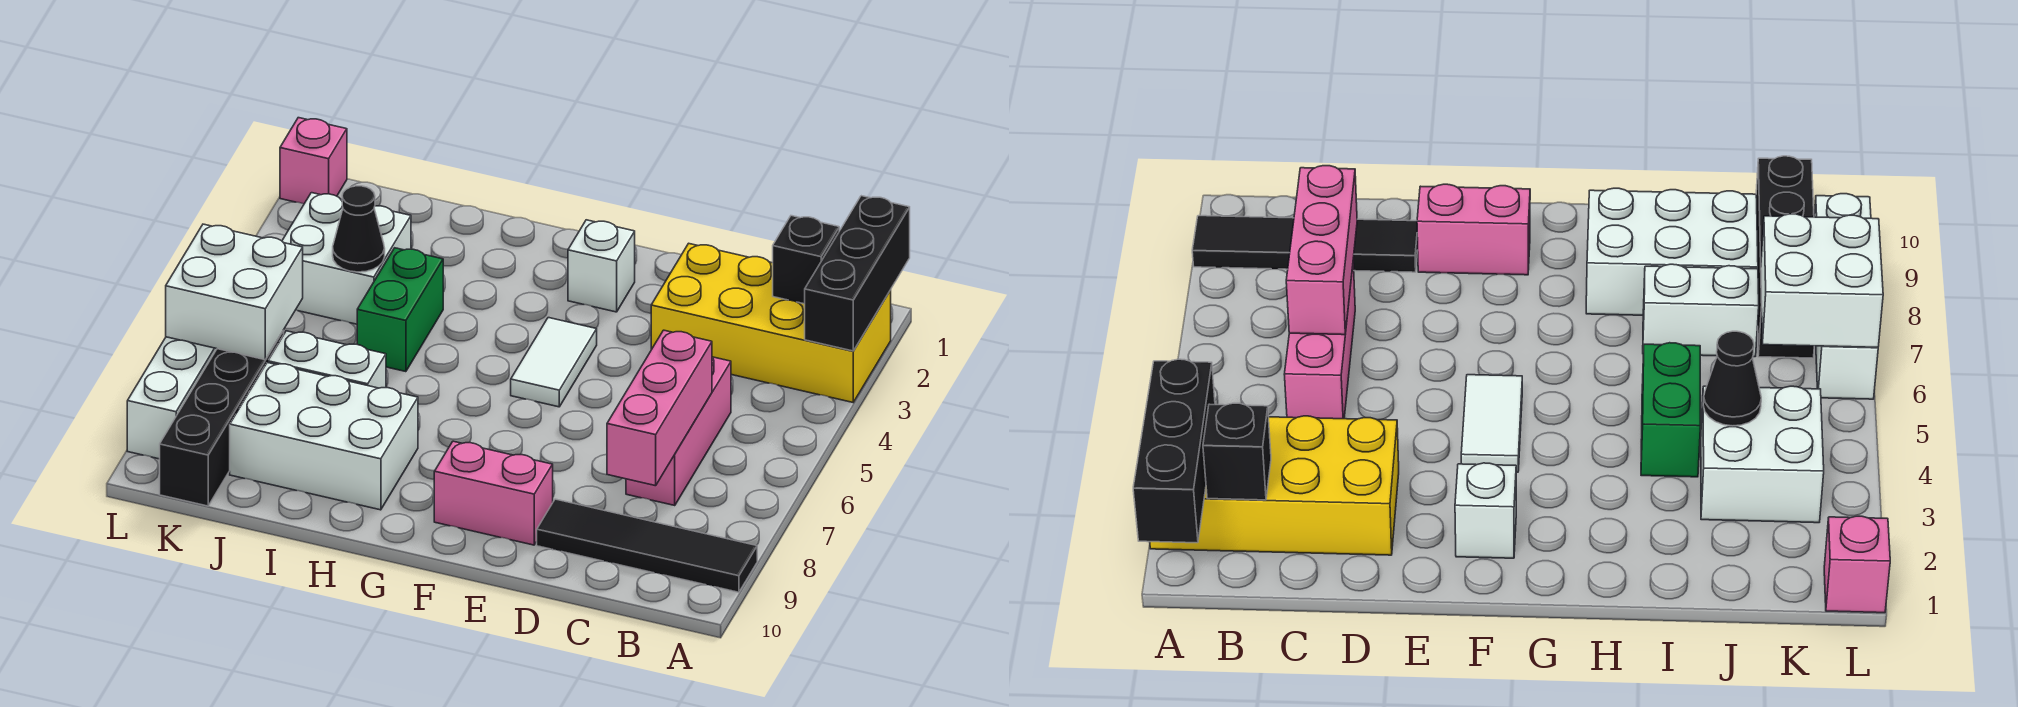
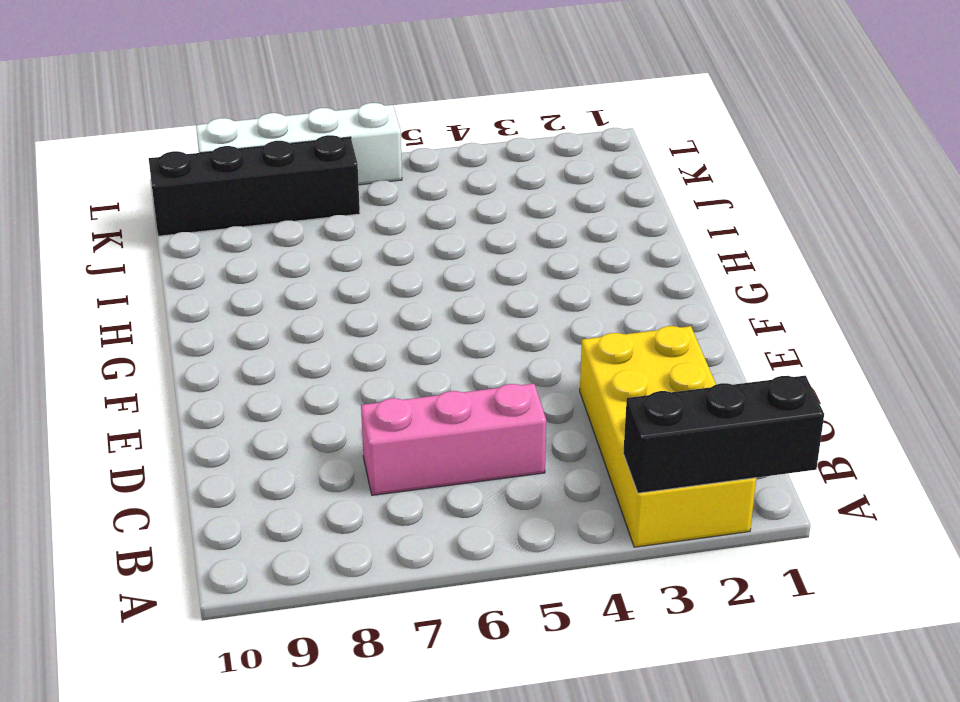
none -> black tile A9:D9 level 1
none -> pink brick E9:F9 level 1
none -> white brick F2 level 1

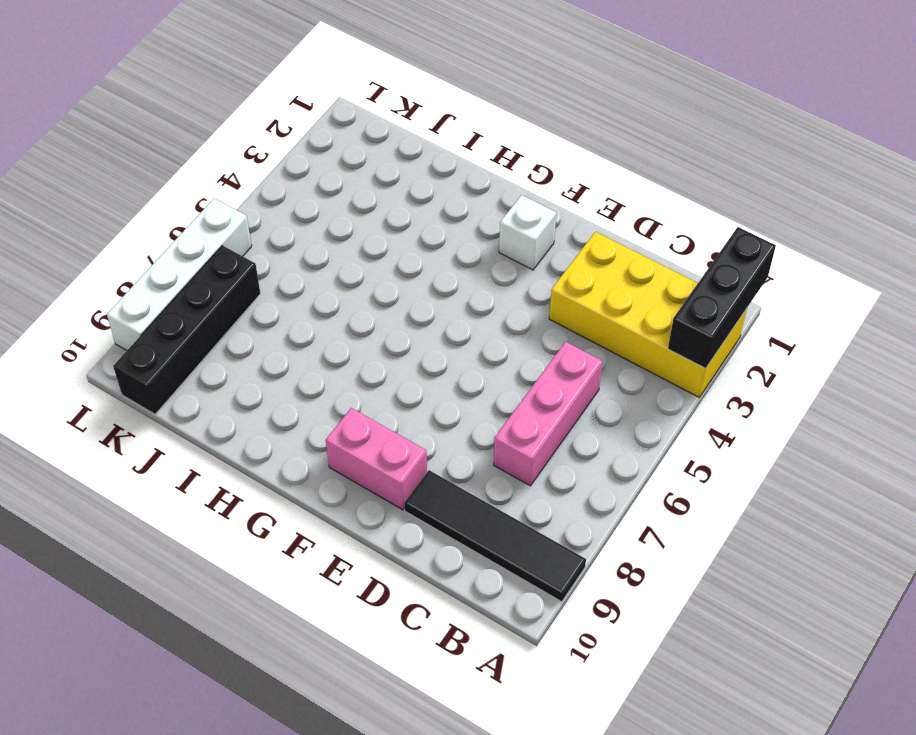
none -> white tile F4:F5 level 1
none -> white brick H8:J9 level 1
none -> green brick I4:I5 level 1

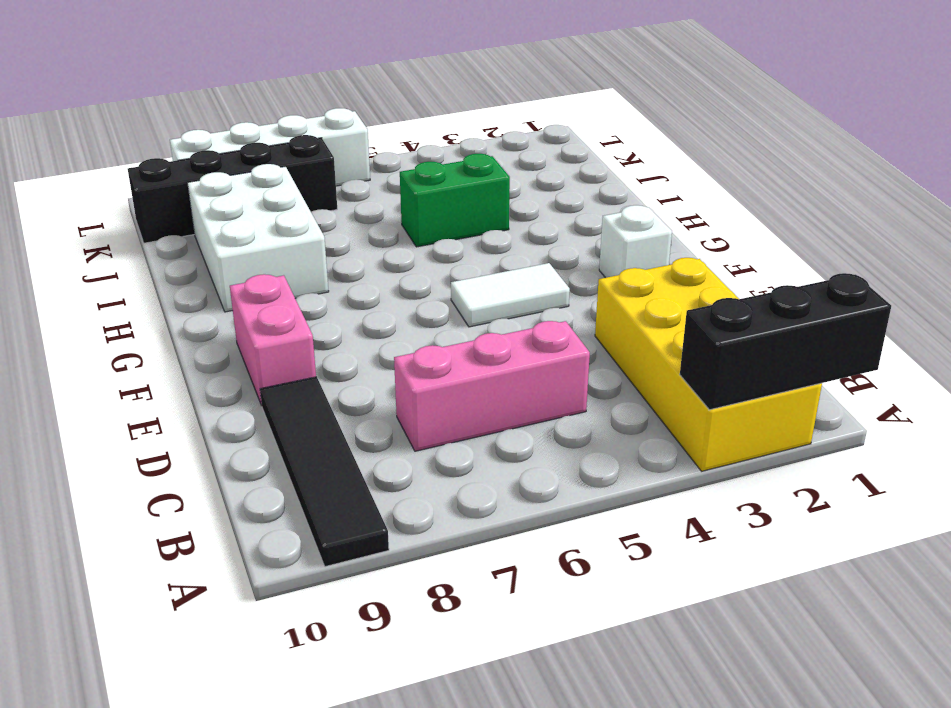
none -> white brick I7:J7 level 1
none -> white brick J3:K4 level 1
none -> pink brick L1 level 1

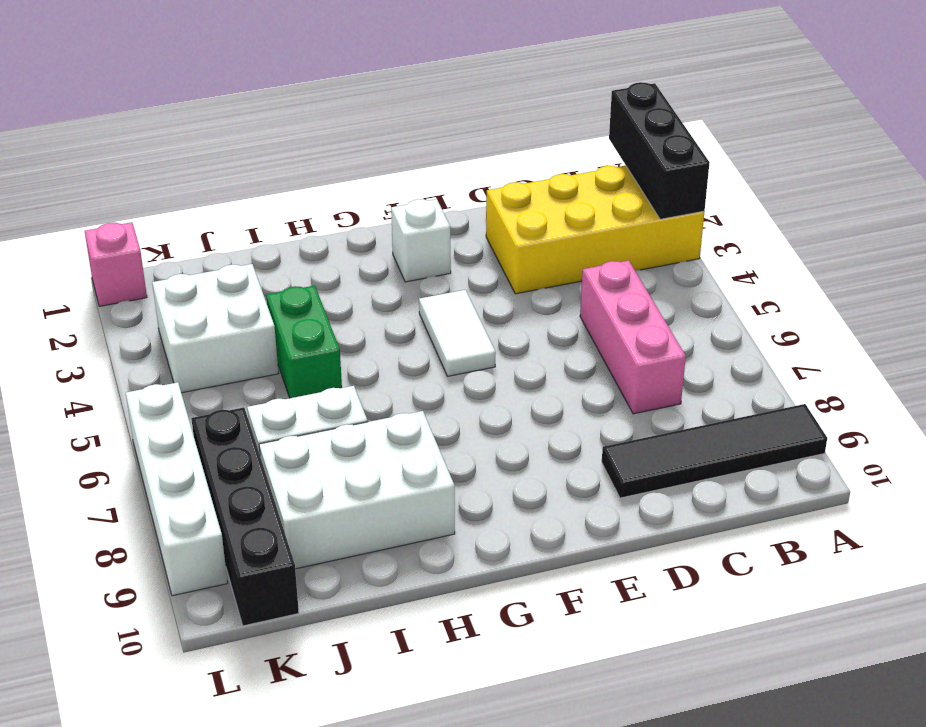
none -> pink brick E9:F9 level 1
none -> black brick B2 level 2
none -> pink brick C6:C8 level 2

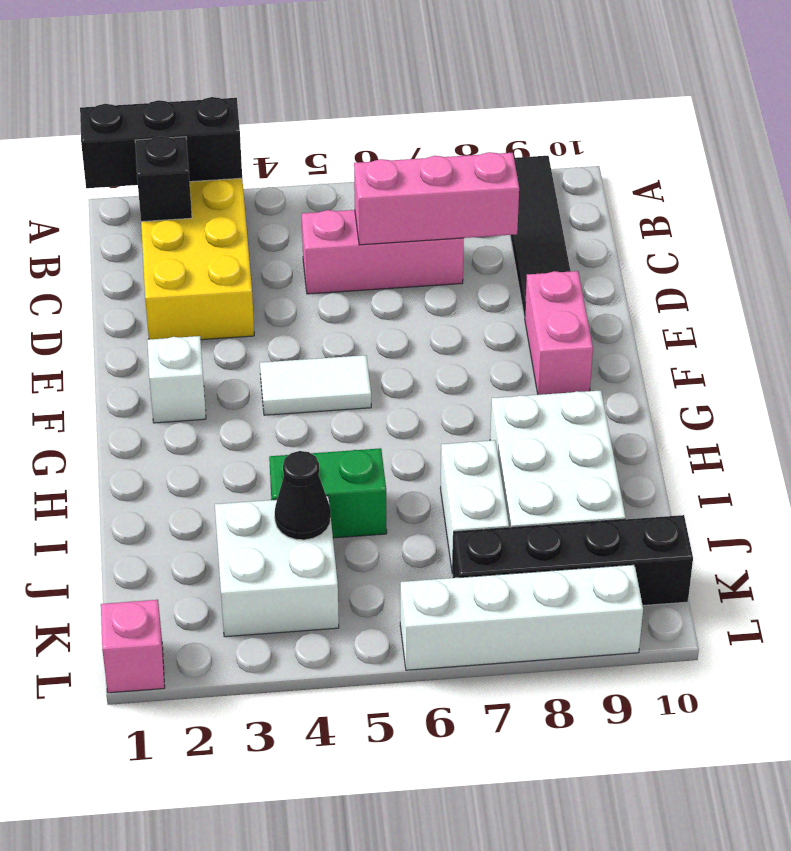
none -> white brick K6:L7 level 2

